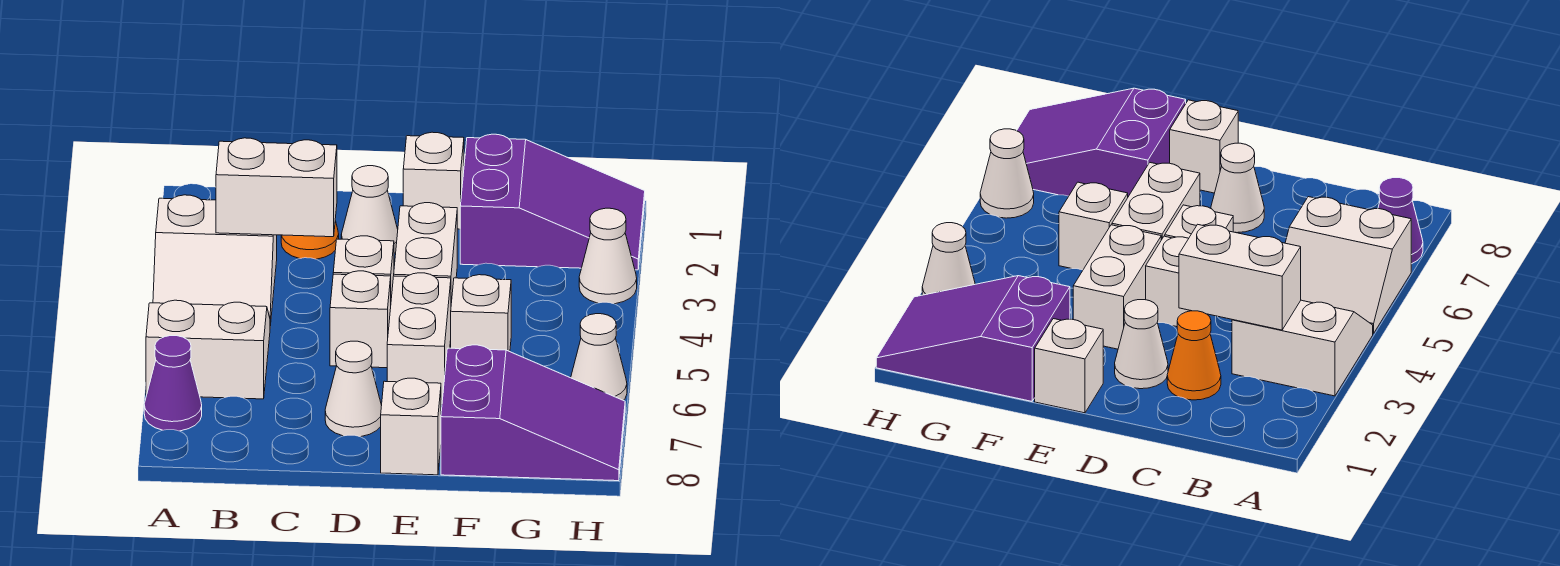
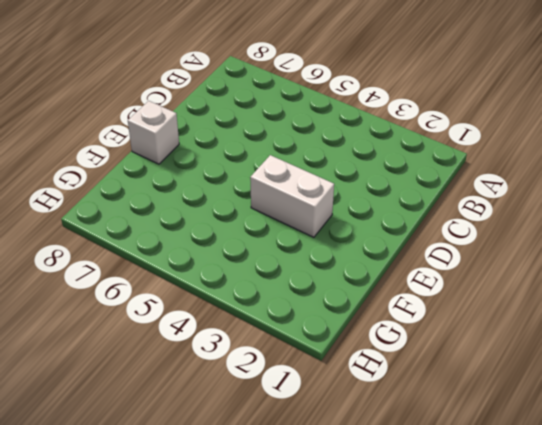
none -> white slope A3:B4 level 1 top 3
none -> white slope A5:B6 level 1 top 6
none -> purple cone A7 level 1

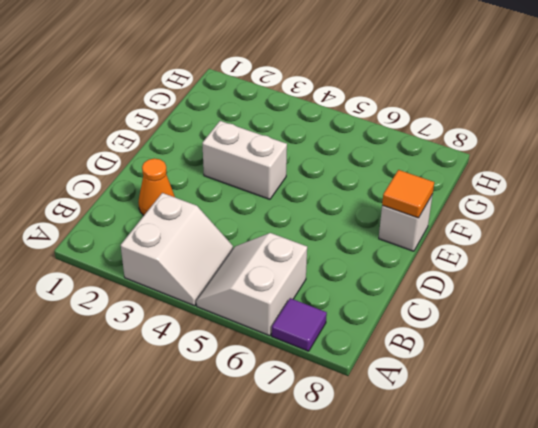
purple tile A7 level 1 -> purple cone A7 level 1
orange tile E8 level 2 -> none
none -> white cone D2 level 1
none -> white brick D4 level 1
none -> white brick D5 level 1

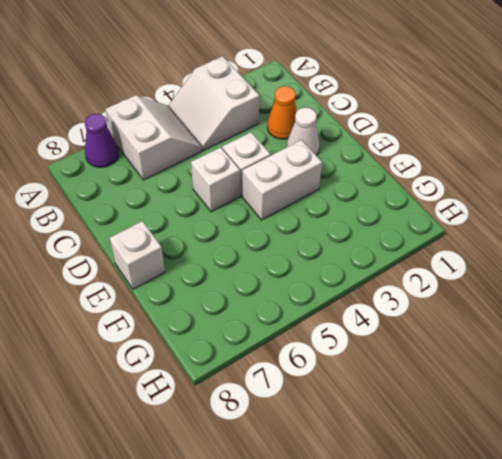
none -> white cone D7 level 1
none -> white brick E1 level 1
none -> white brick E5:E6 level 1

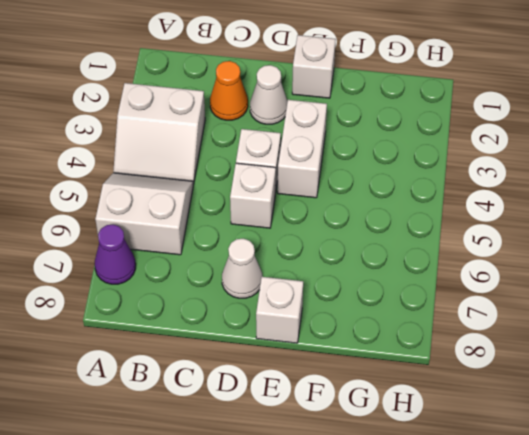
none -> white brick E5:E6 level 1
none -> purple slope F1:H2 level 1 top F
none -> white brick F5 level 1

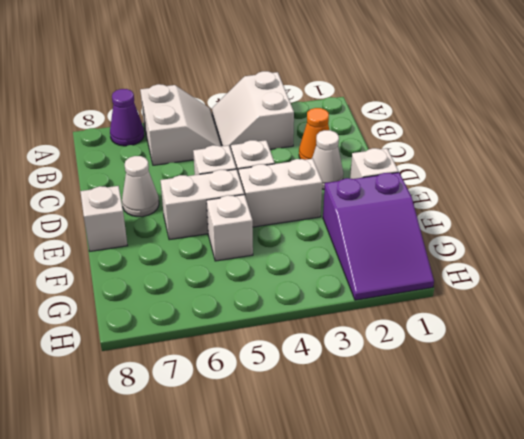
none -> purple slope F7:H8 level 1 top F
none -> white cone H3 level 1
none -> white cone H6 level 1

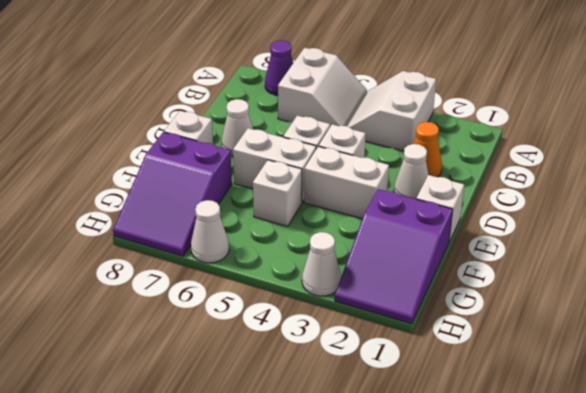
none -> white brick B3:C3 level 2

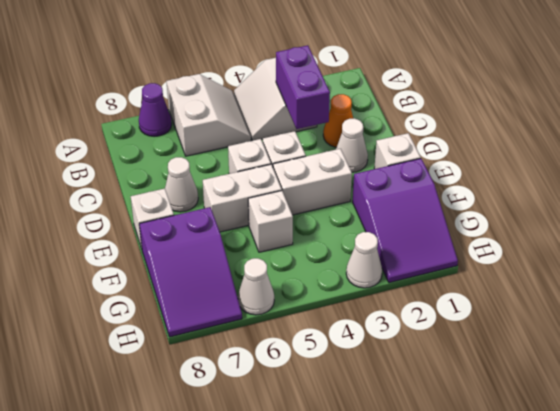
purple brick B3:C3 level 2 -> white brick B3:C3 level 2

